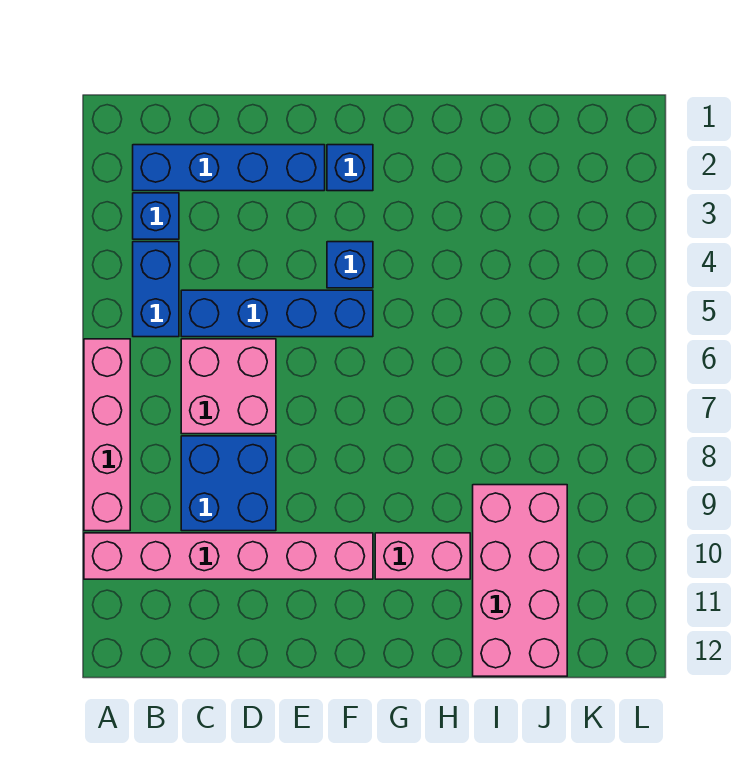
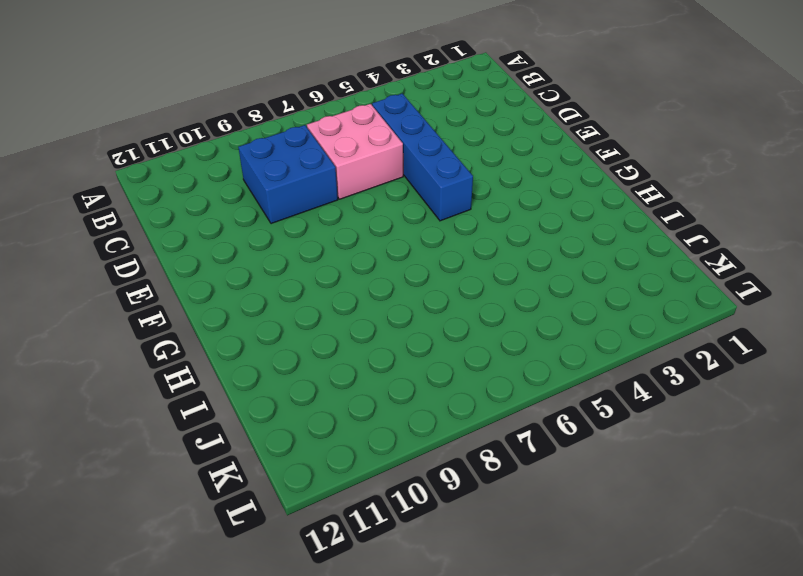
none -> pink brick A6:A9 level 1
none -> pink brick A10:F10 level 1
none -> blue brick B2:E2 level 1

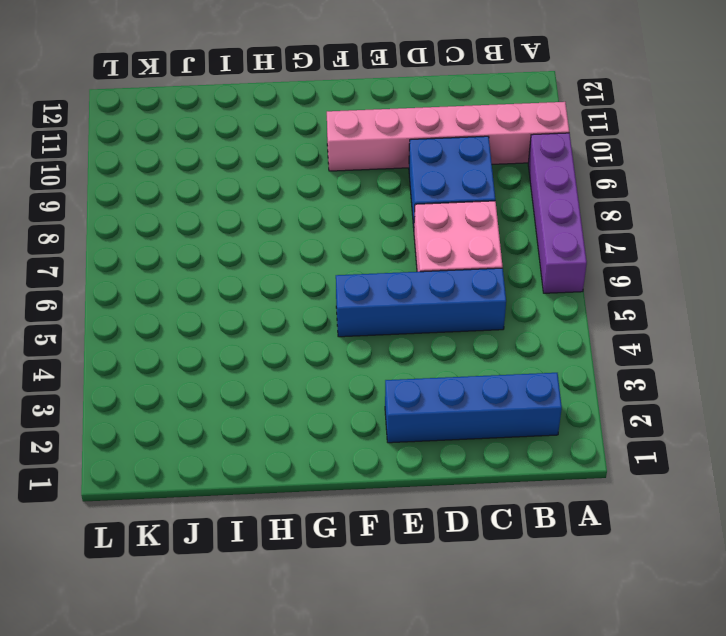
purple brick A6:A9 level 1 -> pink brick A6:A9 level 1
none -> blue brick B3 level 1
none -> blue brick B4:B5 level 1
none -> blue brick F2 level 1

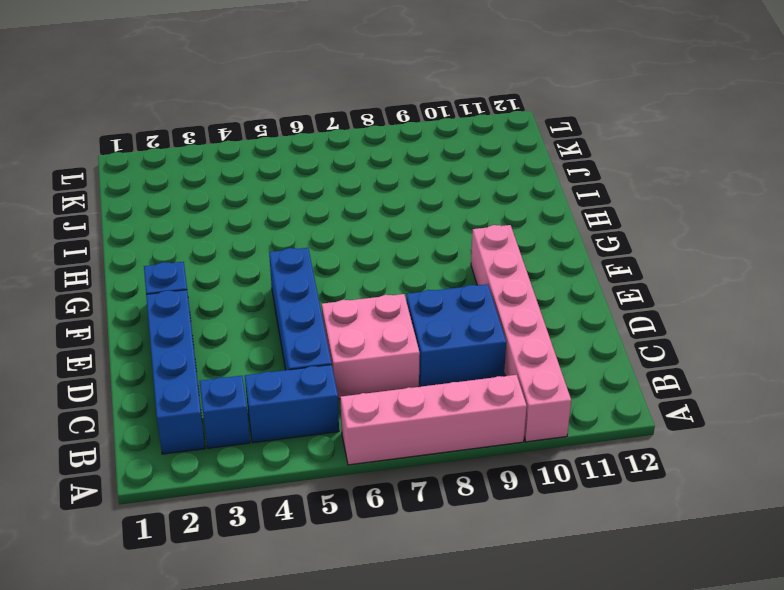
none -> blue brick F4 level 1
none -> pink brick G10:H10 level 1
none -> pink brick I9:J12 level 1

